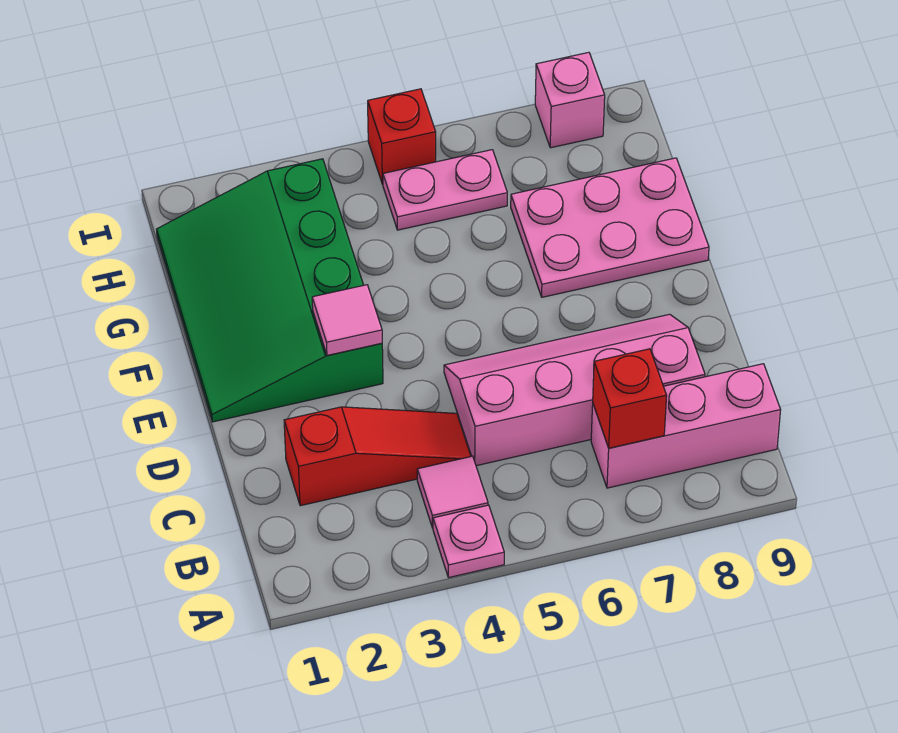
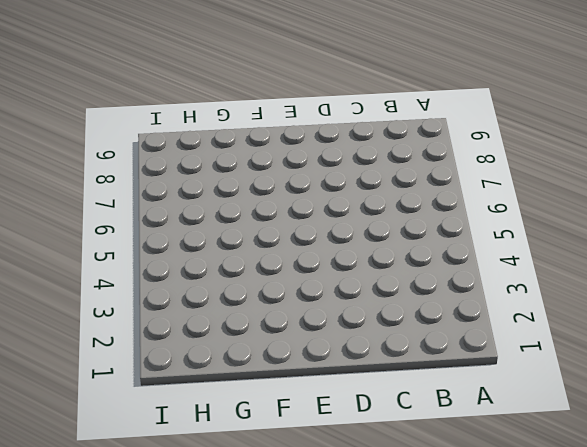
none -> pink plate A4 level 1
none -> pink tile B4 level 1
none -> pink brick B7:B9 level 1

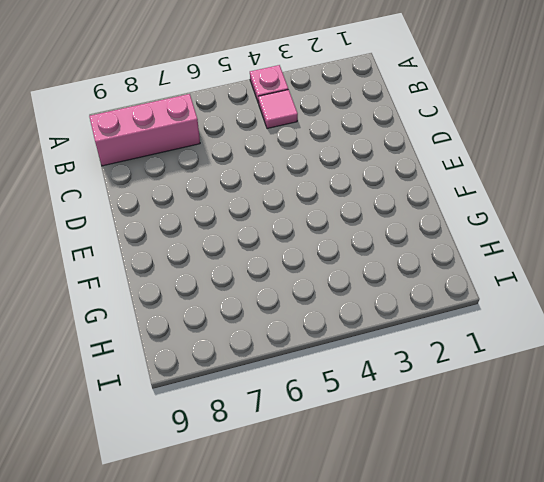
none -> red slope C2:C4 level 1 top 2
none -> pink slope C5:D8 level 1 top C
none -> green slope E1:H3 level 1 top 3

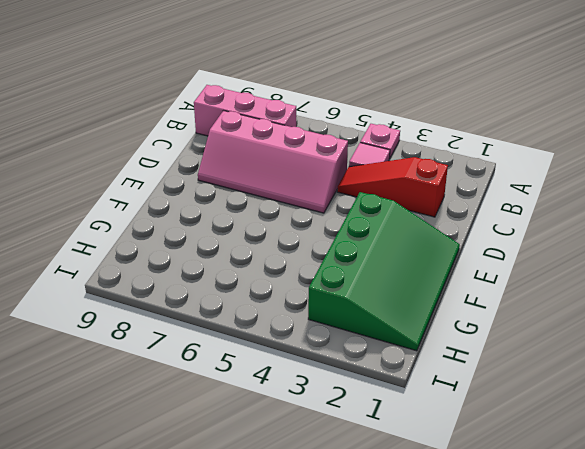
none -> pink plate F7:G9 level 1
none -> pink plate H5:H6 level 1
none -> red brick I5 level 1

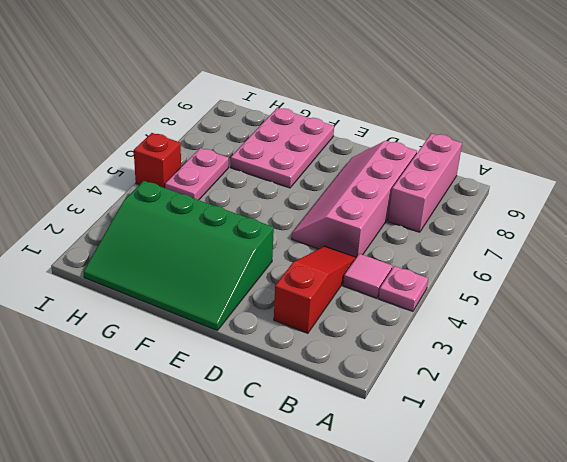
none -> pink brick I8 level 1
none -> red brick B7 level 2
none -> pink tile E3 level 2

